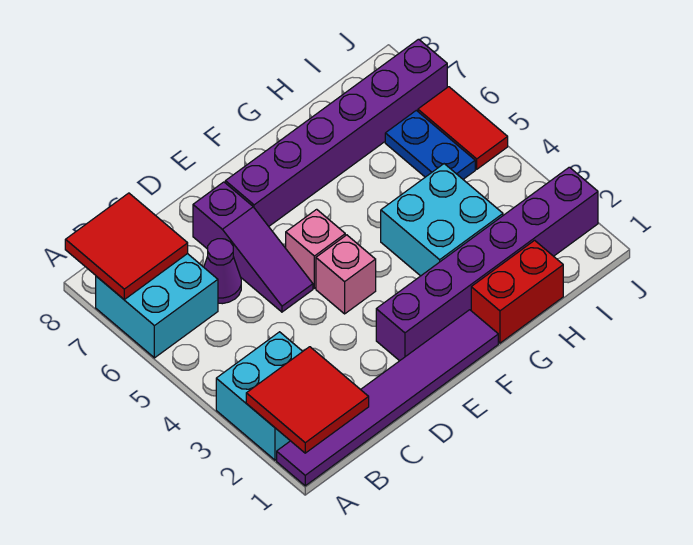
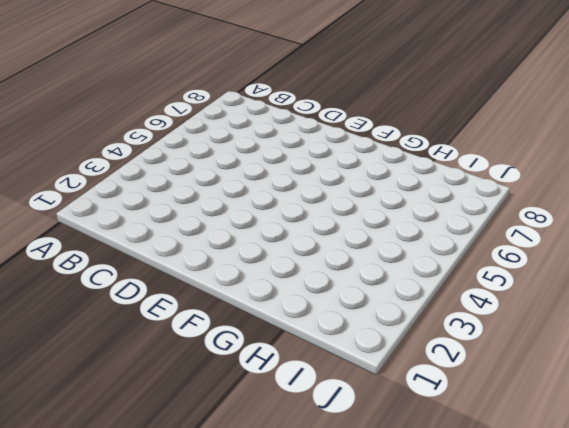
none -> purple tile A1:F1 level 1
none -> cyan brick A2:B3 level 1
none -> cyan brick A6:B7 level 1

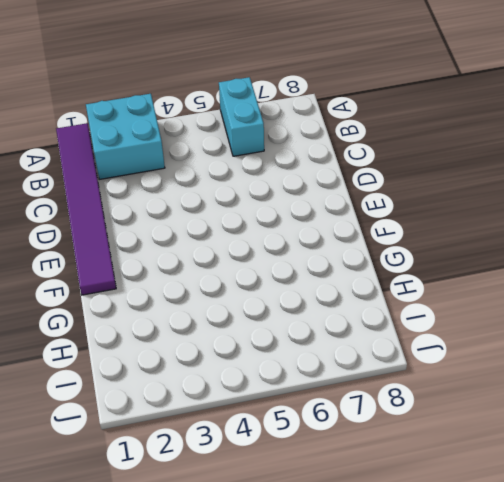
cyan brick A6:B6 level 1 -> cyan brick A6:B7 level 1
none -> purple cone C6 level 1
none -> purple slope D5:D7 level 1 top 7
none -> purple brick E2:J2 level 1

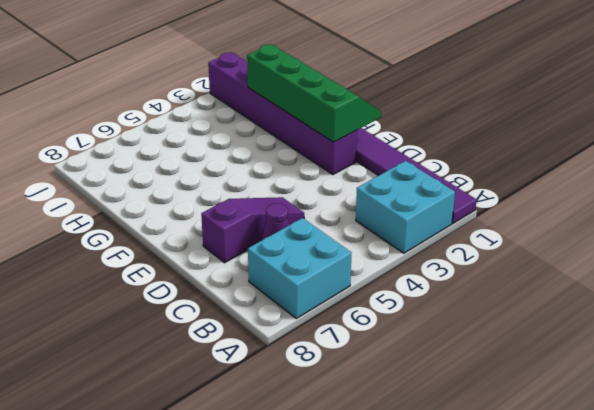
green slope E1:H2 level 2 top 2 -> none
none -> pink brick E4 level 1
none -> pink brick E5 level 1
none -> purple brick E7:J7 level 1

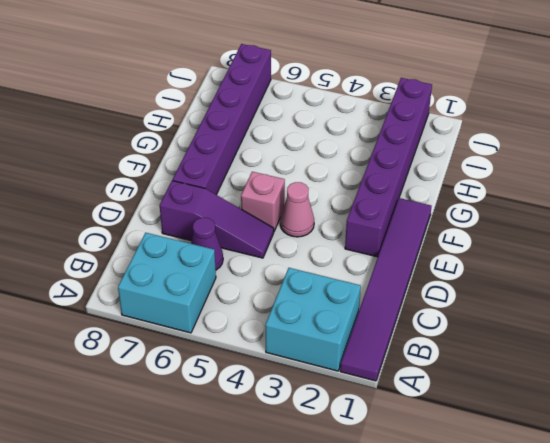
pink cone E4 level 1 -> pink brick E4 level 1
none -> red brick G1:H1 level 1
none -> cyan brick G3:H4 level 1
none -> blue plate I5:I6 level 1

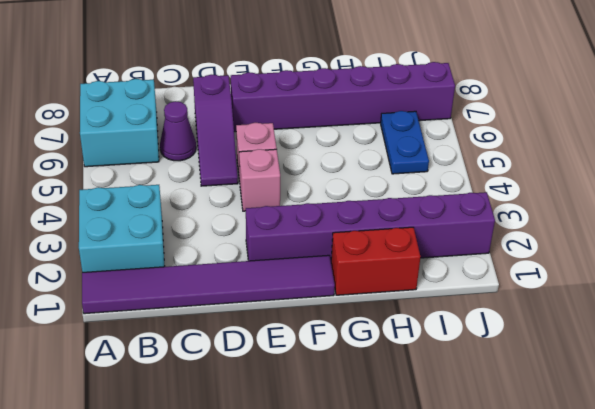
none -> cyan brick G3:H4 level 1
none -> red tile J5:J6 level 1
none -> red tile A1:B2 level 2

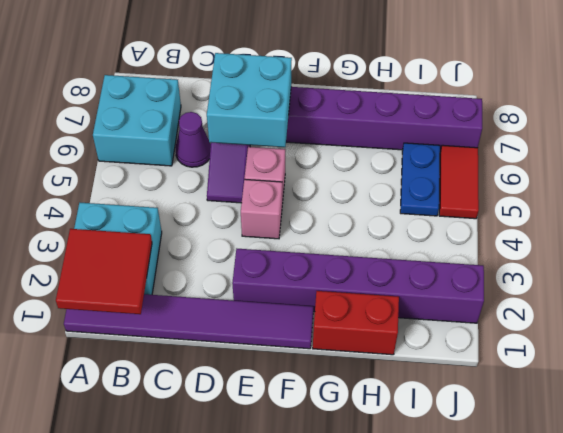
cyan brick D6:E7 level 2 -> cyan brick G3:H4 level 1
none -> red tile A7:B8 level 2

